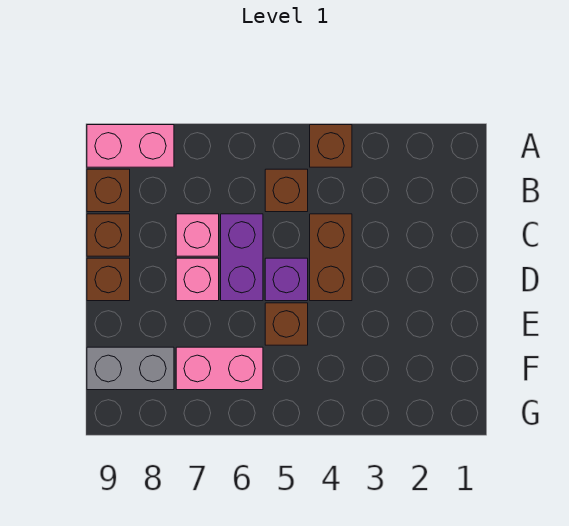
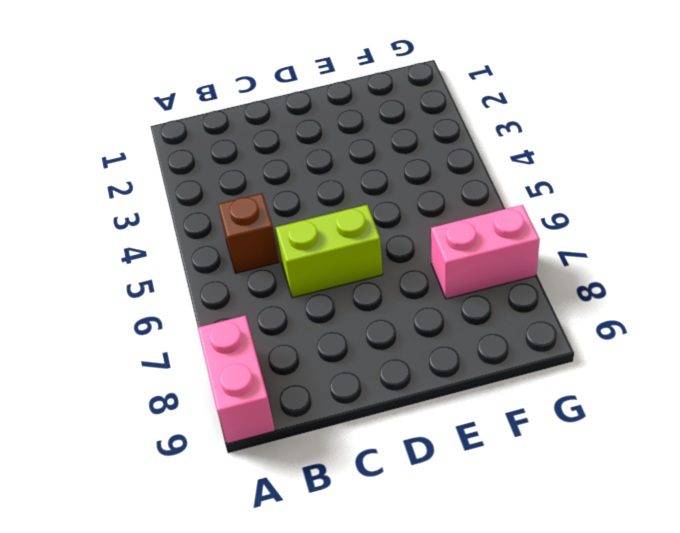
lime brick C6:D6 level 1 -> purple brick C6:D6 level 1
pink brick F7:G7 level 1 -> pink brick F6:F7 level 1
none -> brown brick A4 level 1
none -> brown brick B9 level 1
none -> brown brick C4:D4 level 1

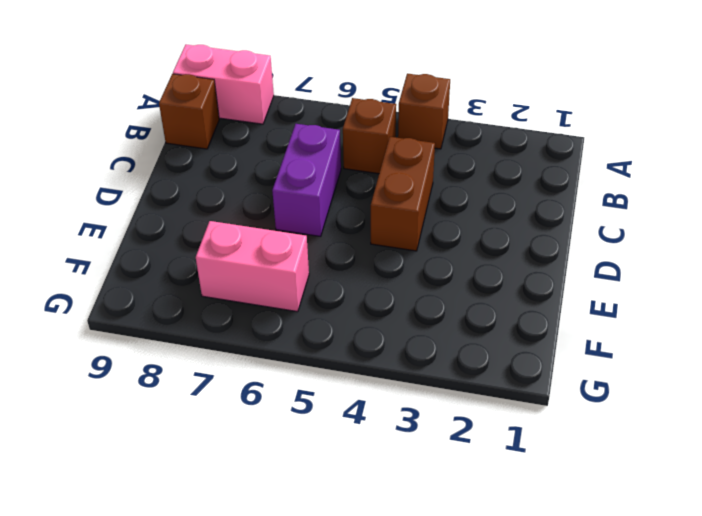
none -> pink brick C7 level 1
none -> brown brick C9 level 1
none -> purple brick D5 level 1

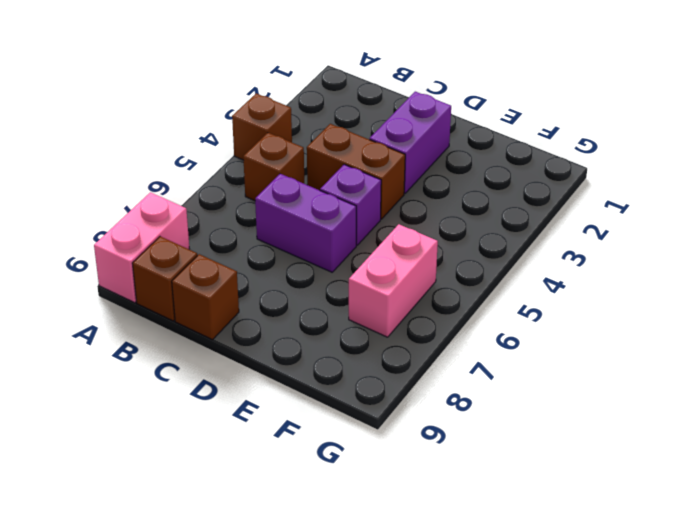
purple brick D2:D3 level 1 -> none
none -> pink brick C7 level 1
none -> pink brick D7 level 1
none -> brown brick D9 level 1

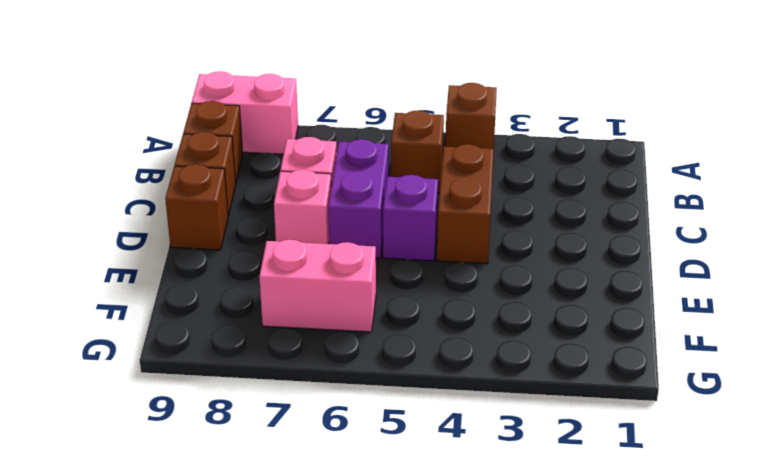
none -> brown brick E5 level 1
none -> grey brick F8:F9 level 1

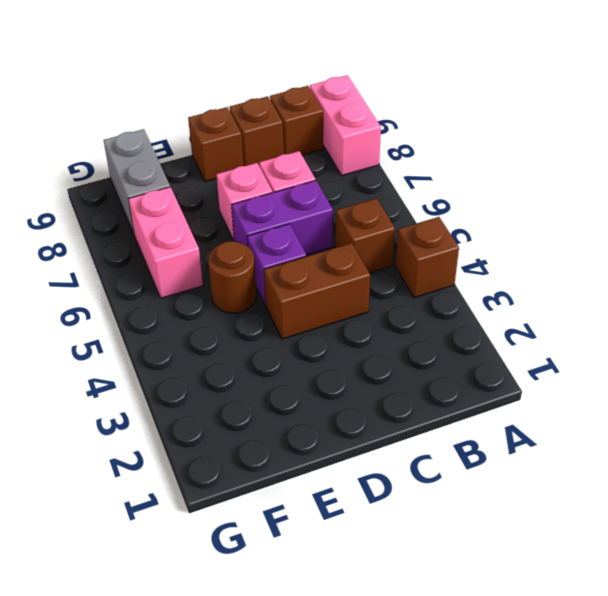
brown round brick E5 level 1 -> brown brick E5 level 1

